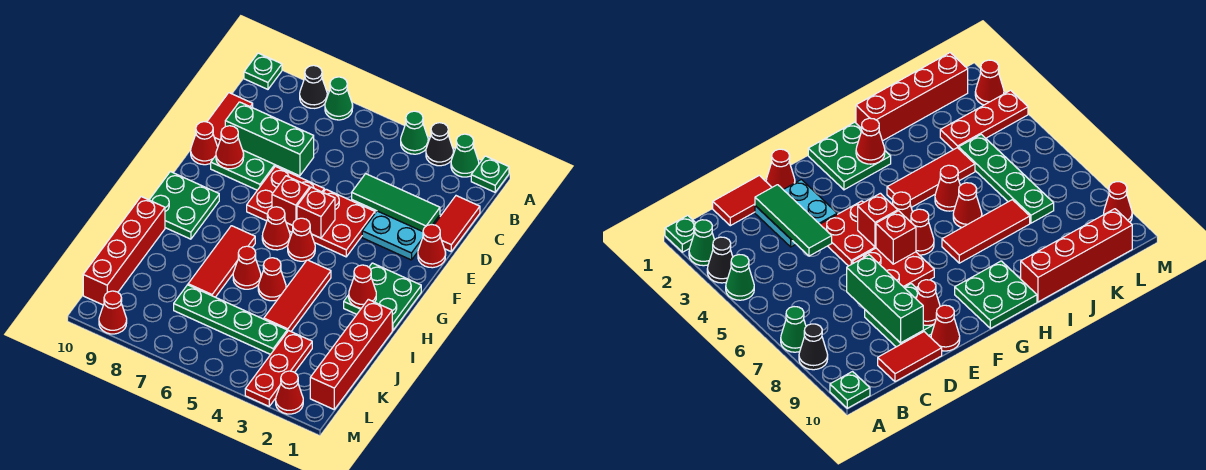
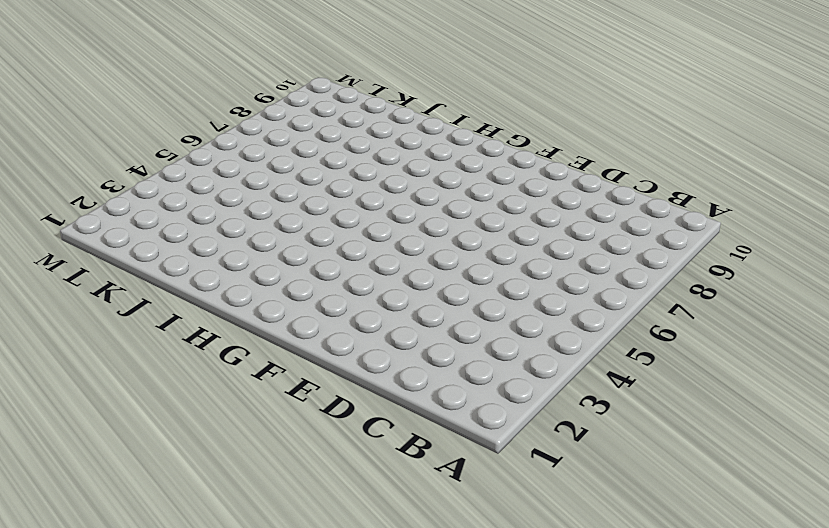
none -> green plate A1 level 1
none -> green cone A2 level 1
none -> black cone A3 level 1
none -> green cone A4 level 1

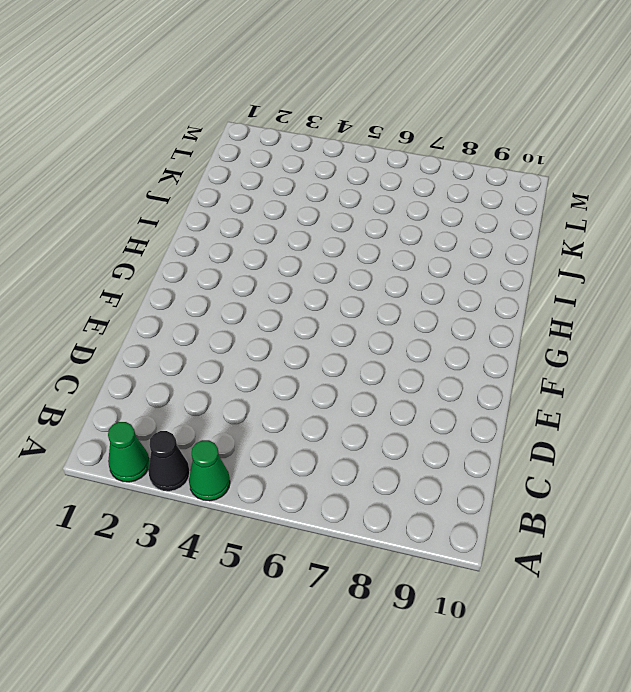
none -> green plate A1 level 1
none -> green cone A7 level 1
none -> black cone A8 level 1
none -> green plate A10 level 1

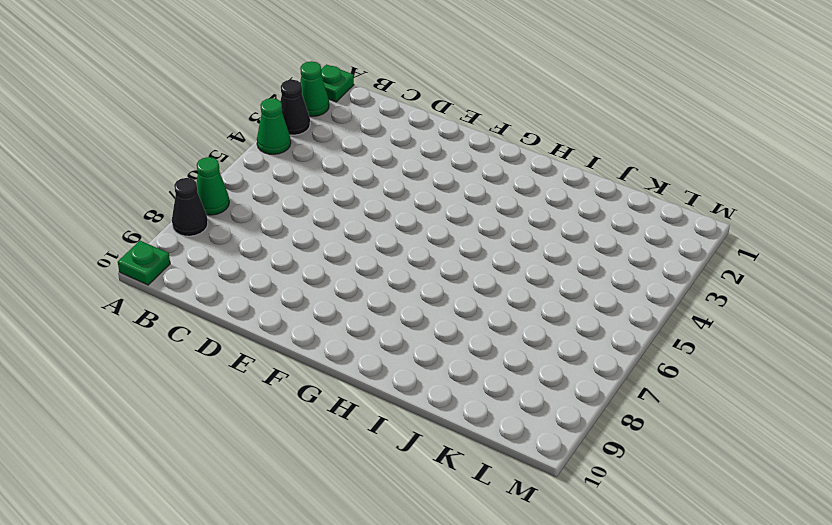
none -> red tile C1:D1 level 1
none -> red tile C10:D10 level 1
none -> cyan plate D2:E3 level 1
none -> green plate D8:E9 level 1

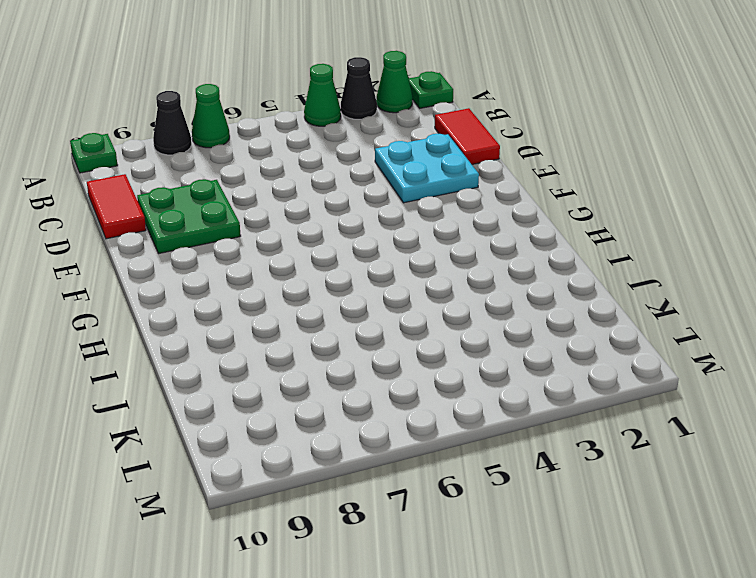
none -> red cone E1 level 1
none -> red plate E4:F5 level 1
none -> red plate E6:F7 level 1
none -> red cone E10 level 1

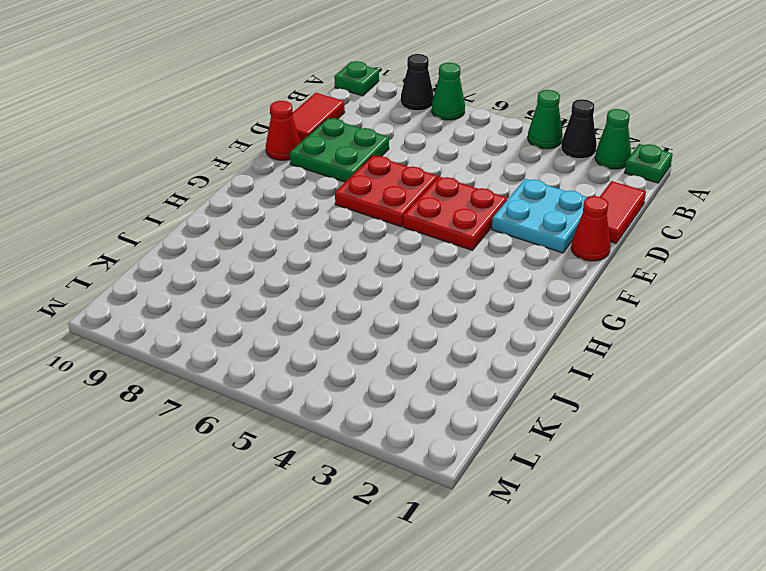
none -> green plate G1:H2 level 1
none -> red cone G5 level 1
none -> red cone G6 level 1
none -> green plate G9:H10 level 1

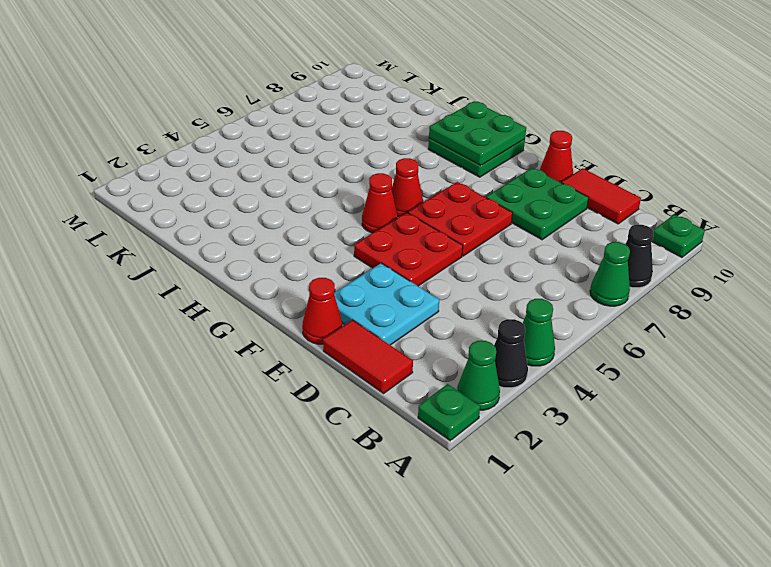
green plate G9:H10 level 2 -> green plate G1:H2 level 1
none -> red tile H4:J4 level 1
none -> red tile H7:J7 level 1
none -> red brick I1:L1 level 1
none -> red cone I5 level 1

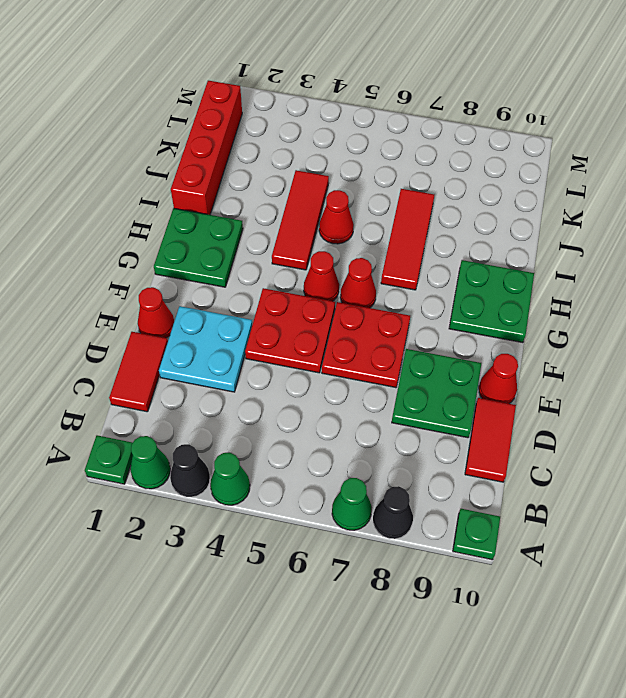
none -> red cone I6 level 1
none -> red brick I10:L10 level 1
none -> red plate K3:M3 level 1
none -> green plate K4:K7 level 1

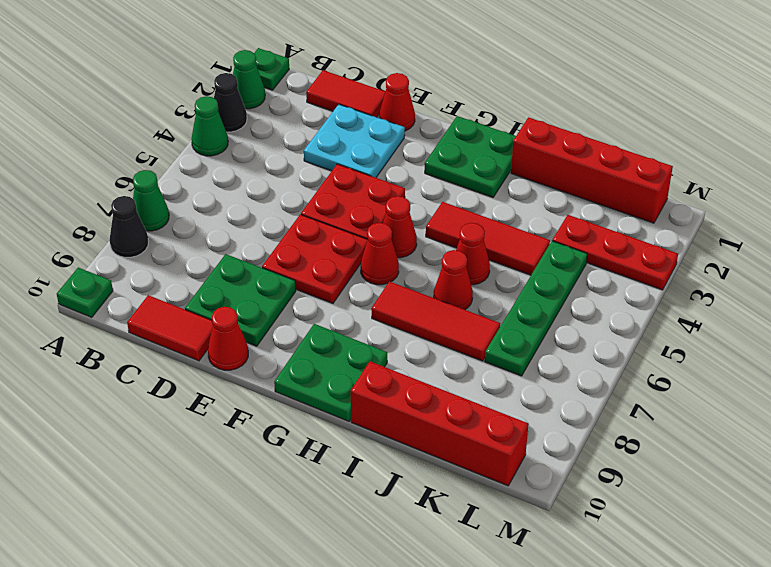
none -> red cone M2 level 1
none -> red cone M9 level 1
none -> green tile D2:D4 level 2
none -> green brick D7:D9 level 2

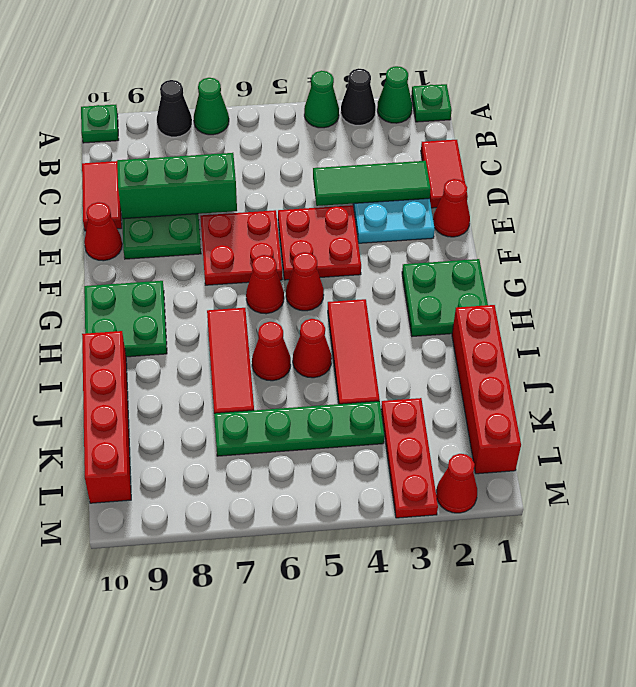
none -> red cone M9 level 1
none -> red cone E9 level 2
none -> red brick F5 level 2
none -> red brick F6 level 2

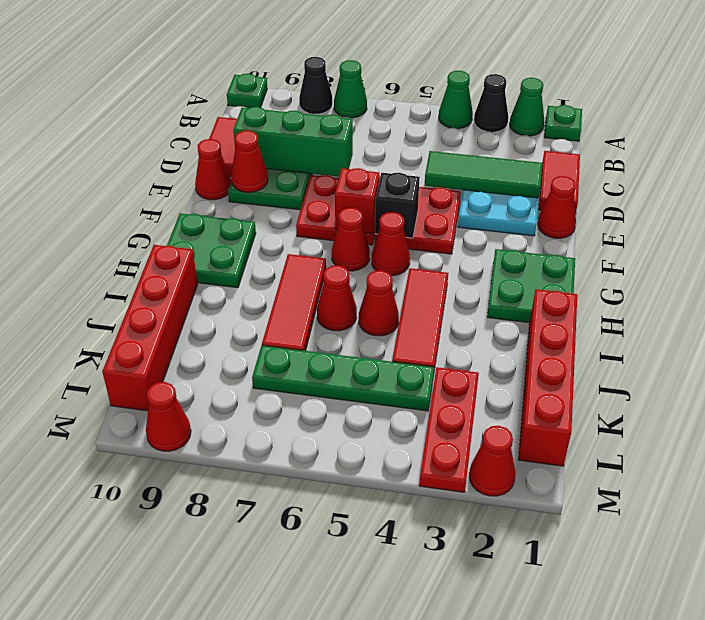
black brick F5 level 2 -> red brick F5 level 2
none -> red cone H2 level 2

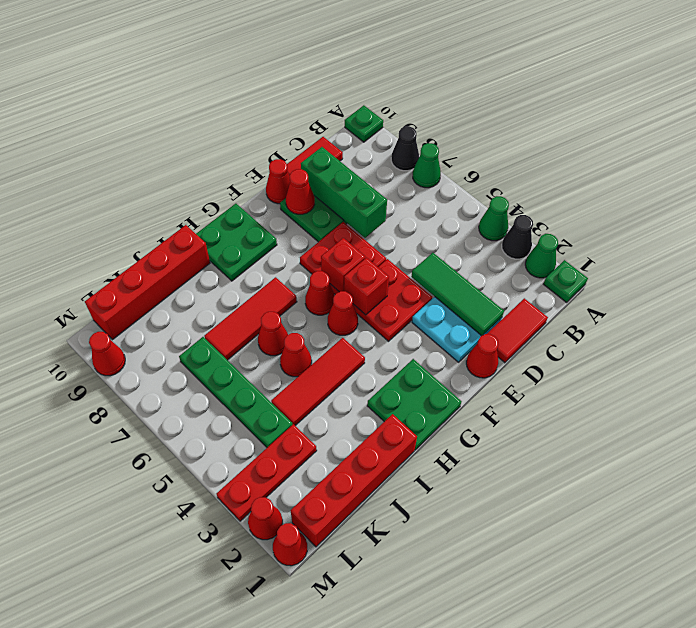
red cone M1 level 1 -> red cone H2 level 2

